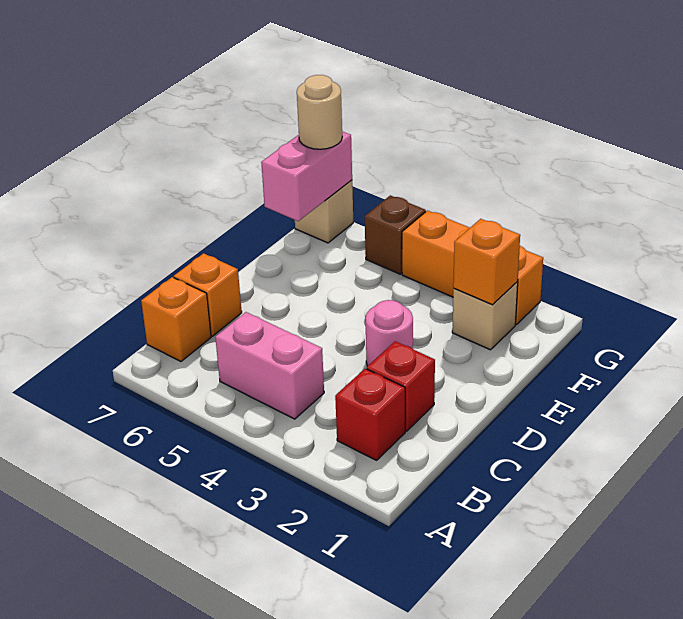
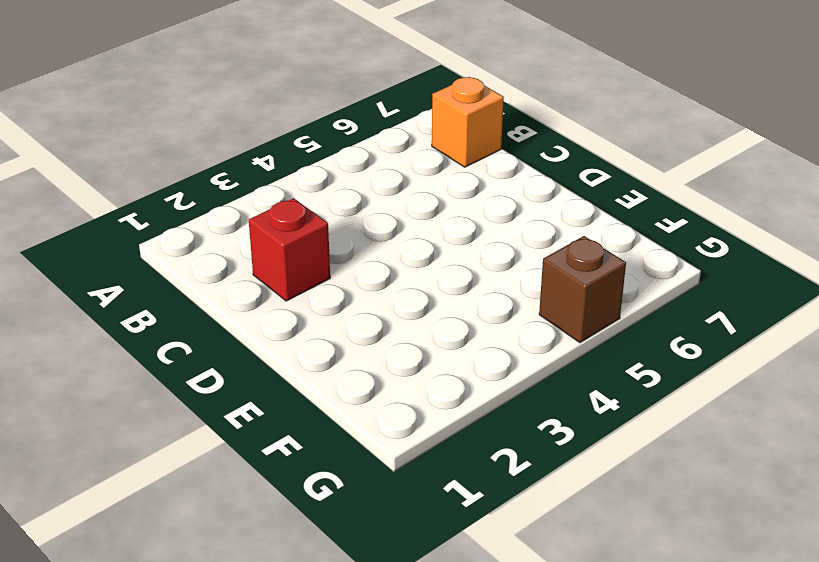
none -> red brick B2 level 1
none -> pink brick B4:B5 level 1
none -> orange brick C7 level 1

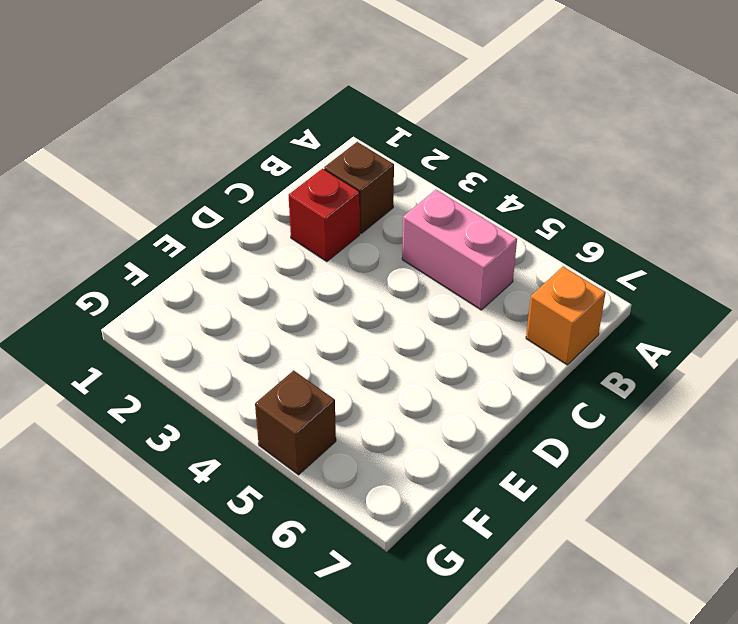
brown brick B2 level 1 -> red brick B2 level 1
none -> orange brick C7 level 1
none -> pink round brick D3 level 1
none -> tan brick F2 level 1

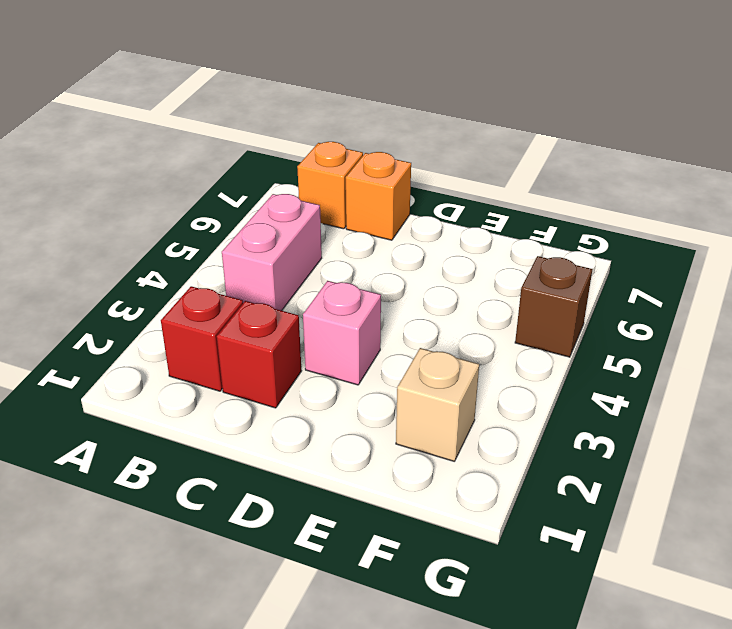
pink brick D3 level 1 -> pink round brick D3 level 1
none -> orange brick G2:G4 level 1
none -> tan brick G7 level 1
none -> orange brick F2 level 2

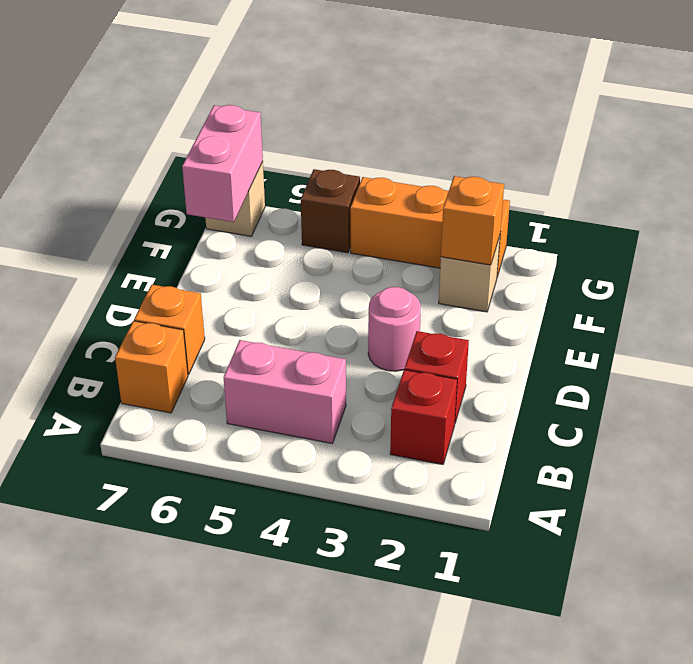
none -> tan round brick G7 level 3

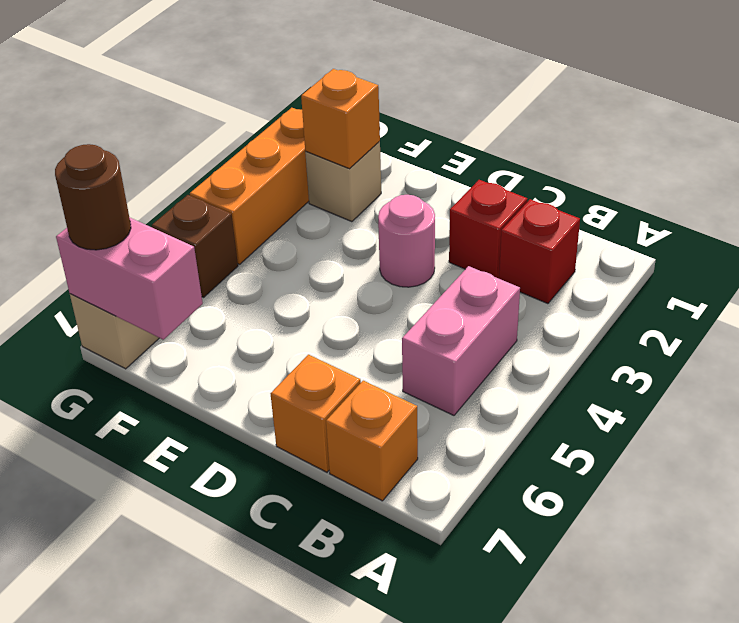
brown round brick G7 level 3 -> tan round brick G7 level 3

